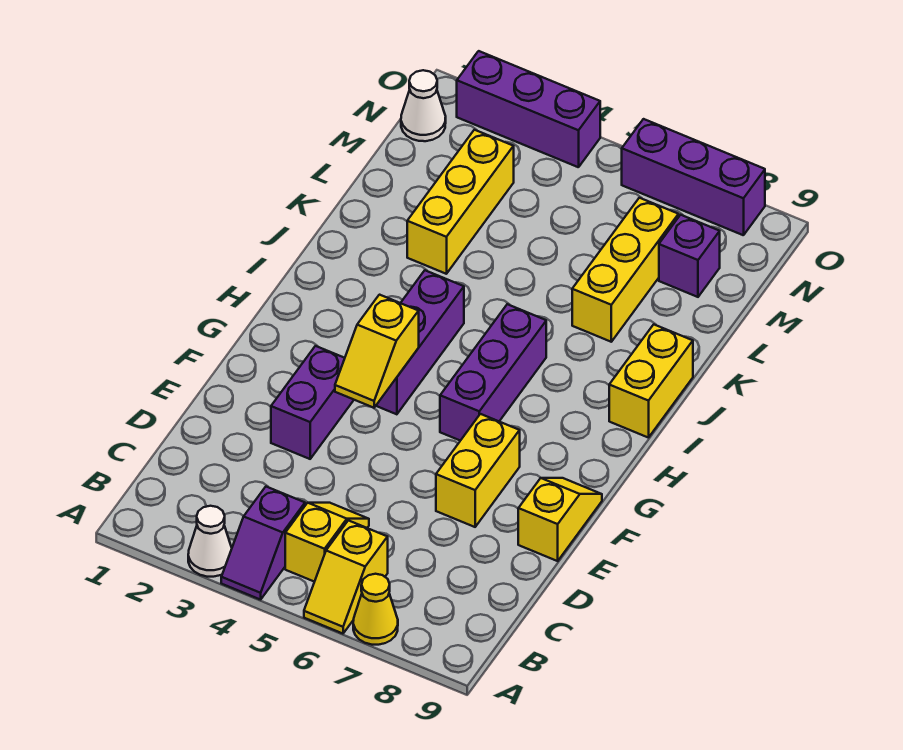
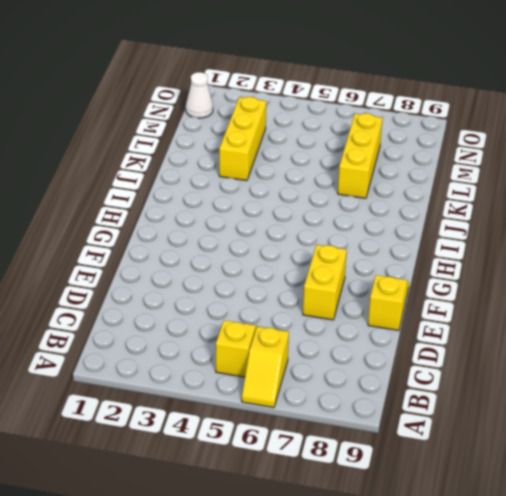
none -> white cone A3 level 1
none -> purple slope A4:B4 level 1 top B
none -> yellow cone A7 level 1

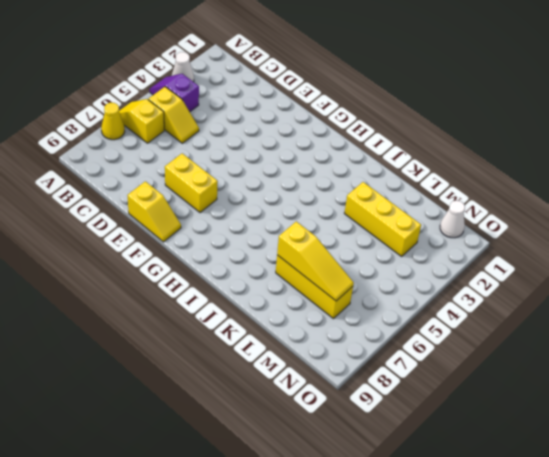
yellow slope K7:M7 level 2 top K -> none
none -> purple brick E3:F3 level 1
none -> purple brick G4:I4 level 1
none -> purple brick G6:I6 level 1

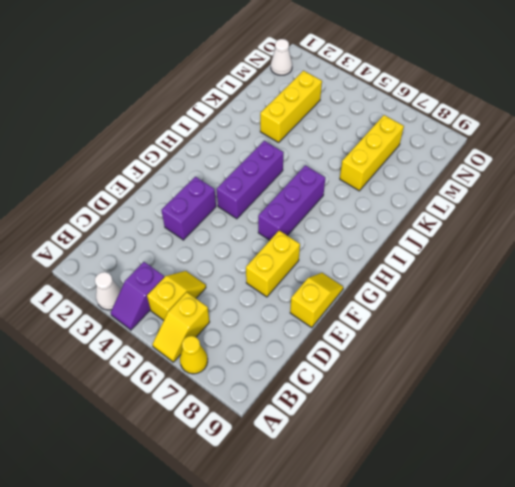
none -> yellow brick I9:J9 level 1
none -> purple brick M8 level 1
none -> purple brick O2:O4 level 1

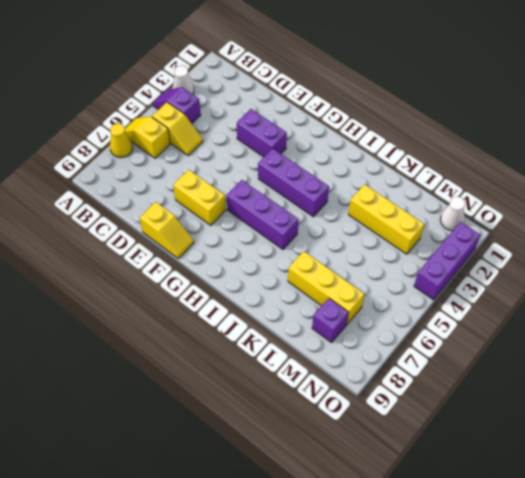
none -> yellow brick I9:J9 level 1
none -> purple brick O6:O8 level 1
none -> yellow slope F4:G4 level 2 top G

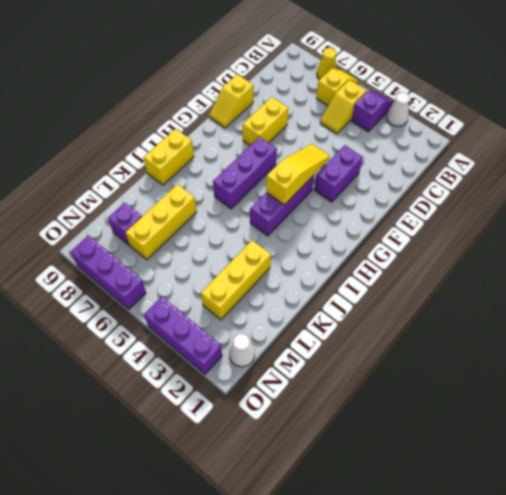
yellow slope F4:H4 level 2 top H -> yellow slope F4:G4 level 2 top G

